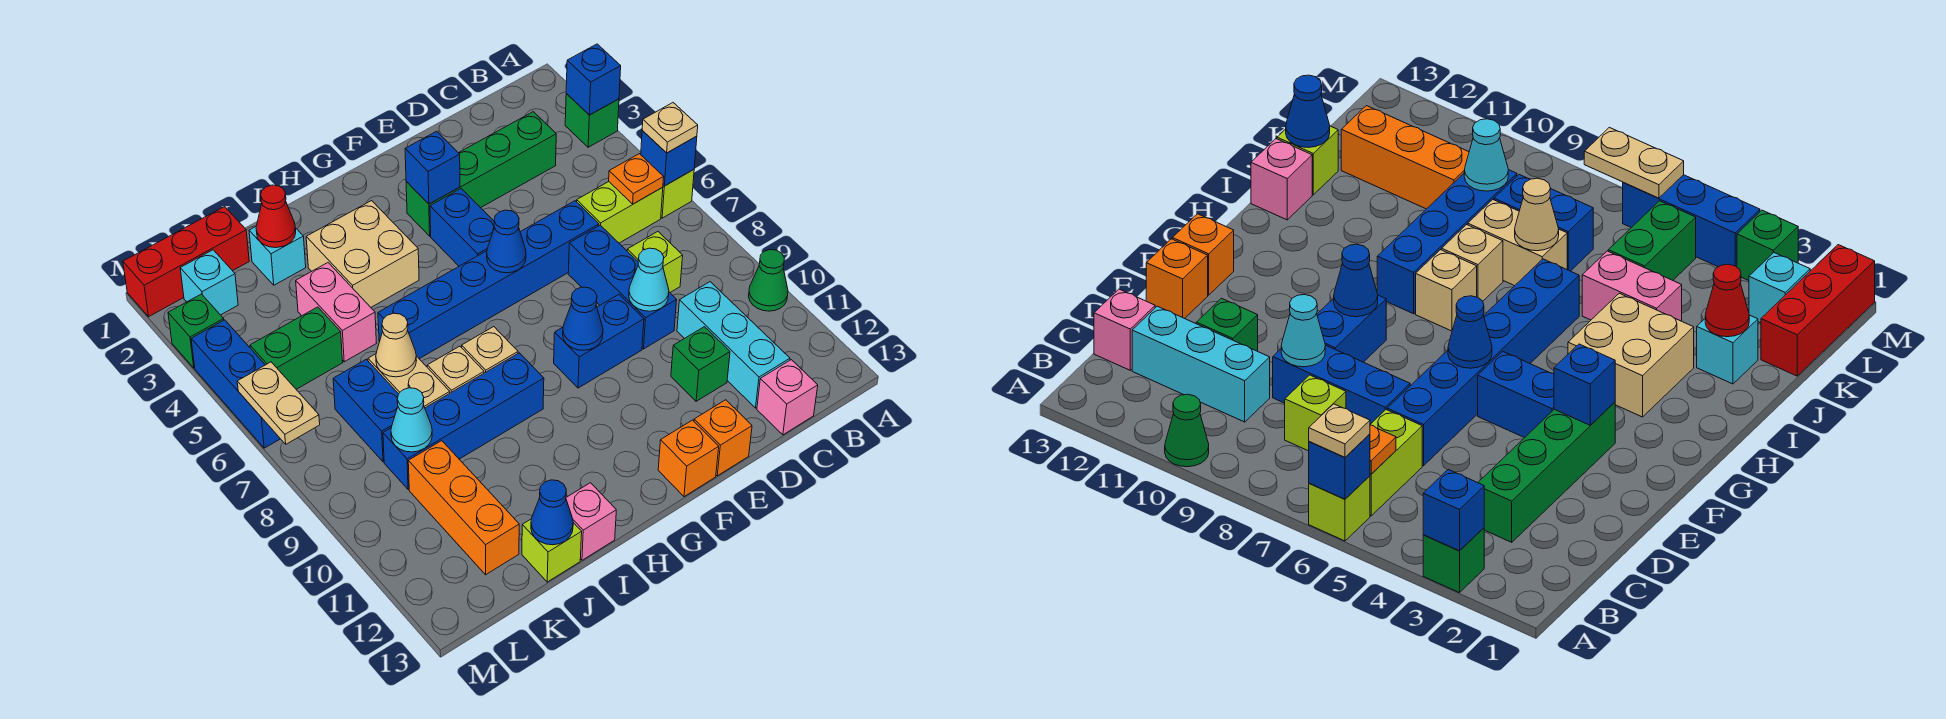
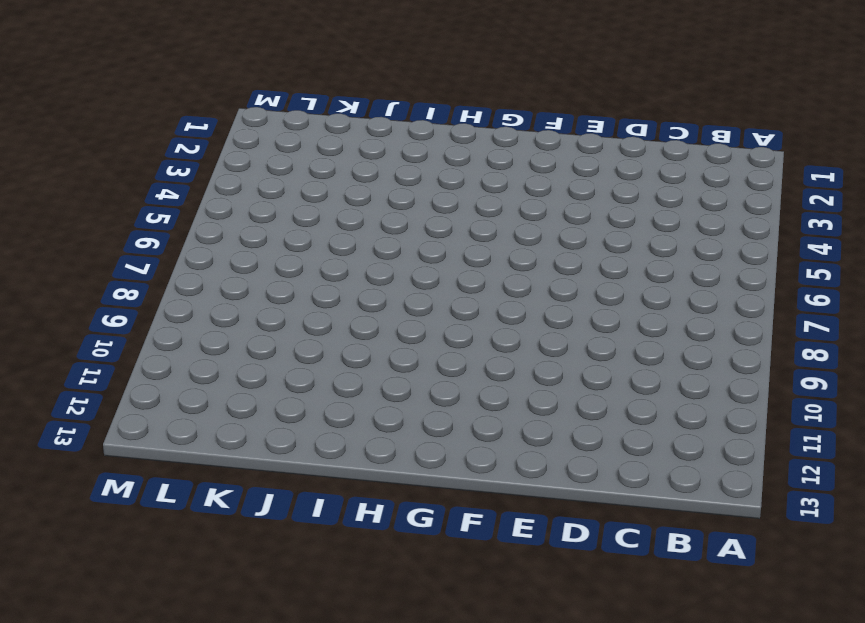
none -> green brick A3 level 1
none -> lime brick A6 level 1
none -> green cone A10 level 1
none -> lime brick B6:C6 level 1

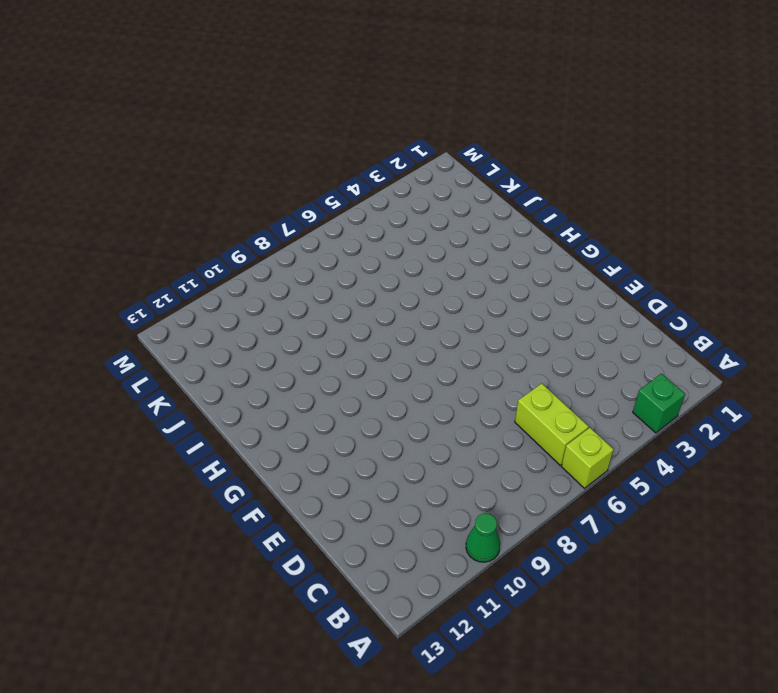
none -> green brick C3:F3 level 1
none -> lime brick C8 level 1
none -> cyan brick C10:C12 level 1
none -> pink brick C13 level 1

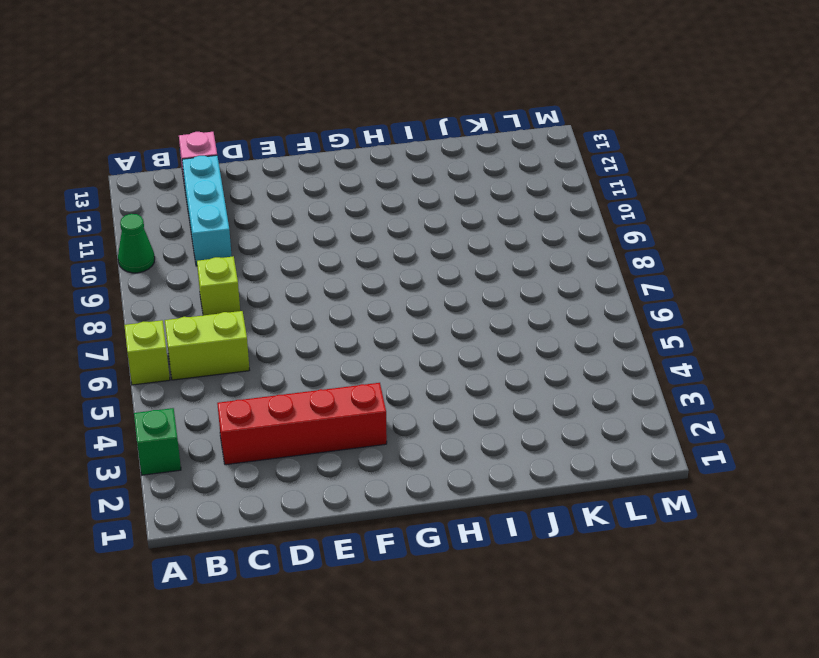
red brick C3:F3 level 1 -> green brick C3:F3 level 1
none -> blue brick D6:I6 level 1
none -> blue brick D7:D9 level 1
none -> green brick D11 level 1
none -> blue brick E9:F9 level 1

